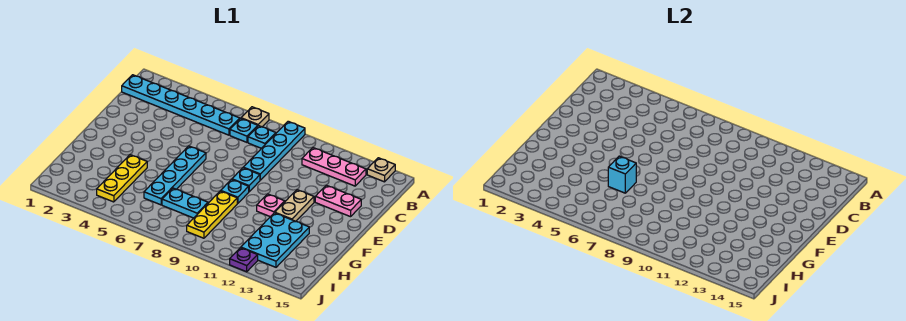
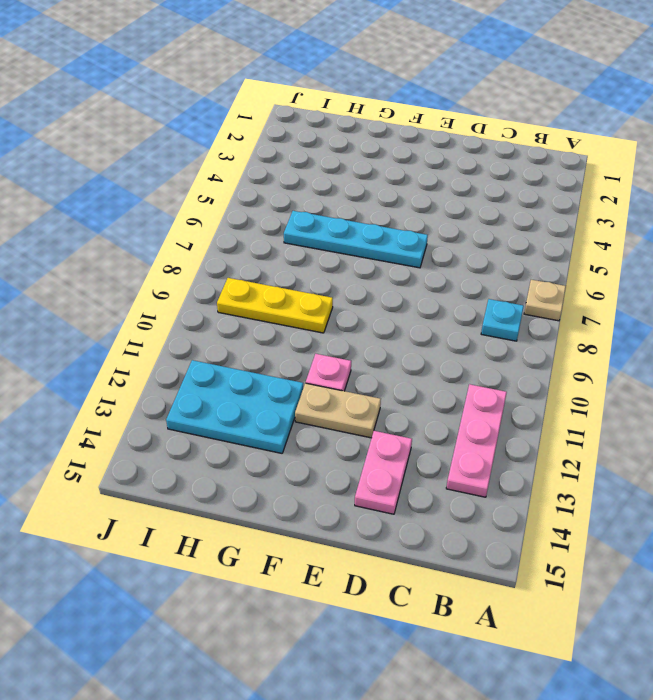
none -> cyan plate A9:D9 level 1
none -> tan plate A14 level 1
none -> cyan plate B1:B6 level 1

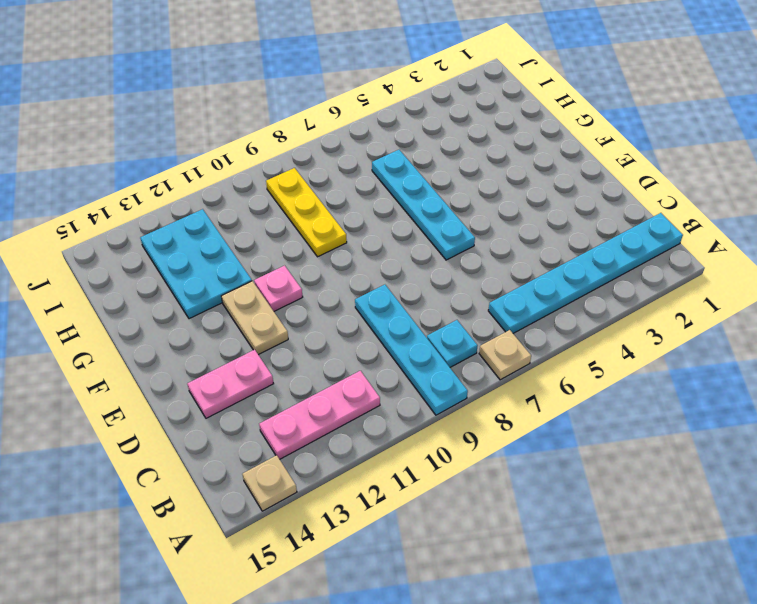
none -> cyan plate B7 level 1
none -> cyan plate E9 level 1
none -> cyan plate F9 level 1

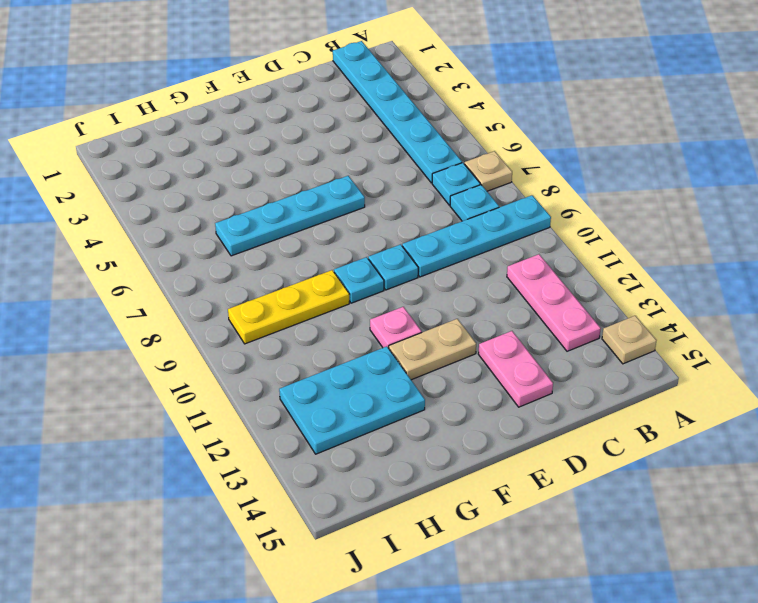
none -> yellow plate G4:I4 level 1
none -> cyan plate H7:H8 level 1
none -> purple plate J12 level 1

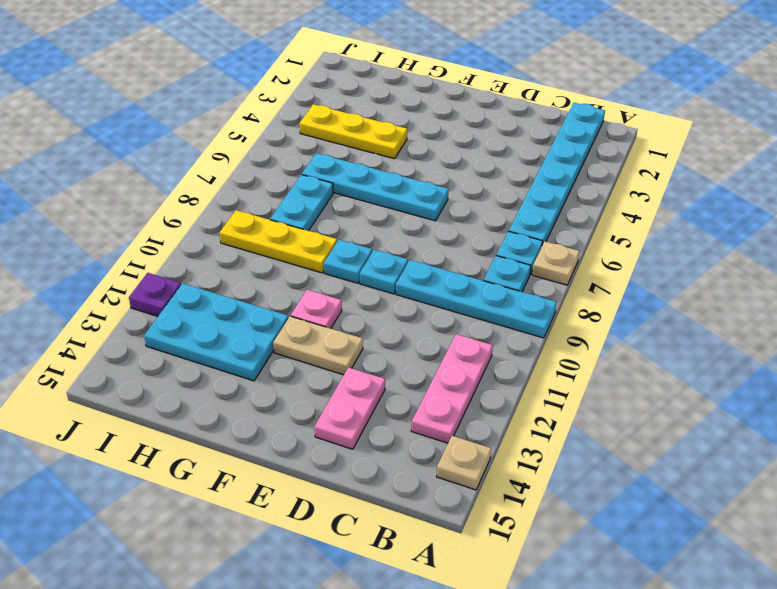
none -> cyan brick G6 level 2

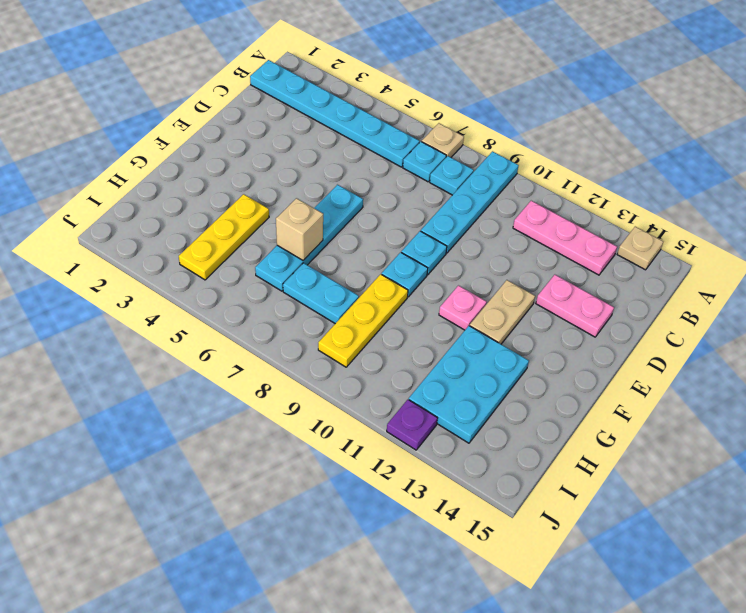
tan brick G6 level 2 -> cyan brick G6 level 2

